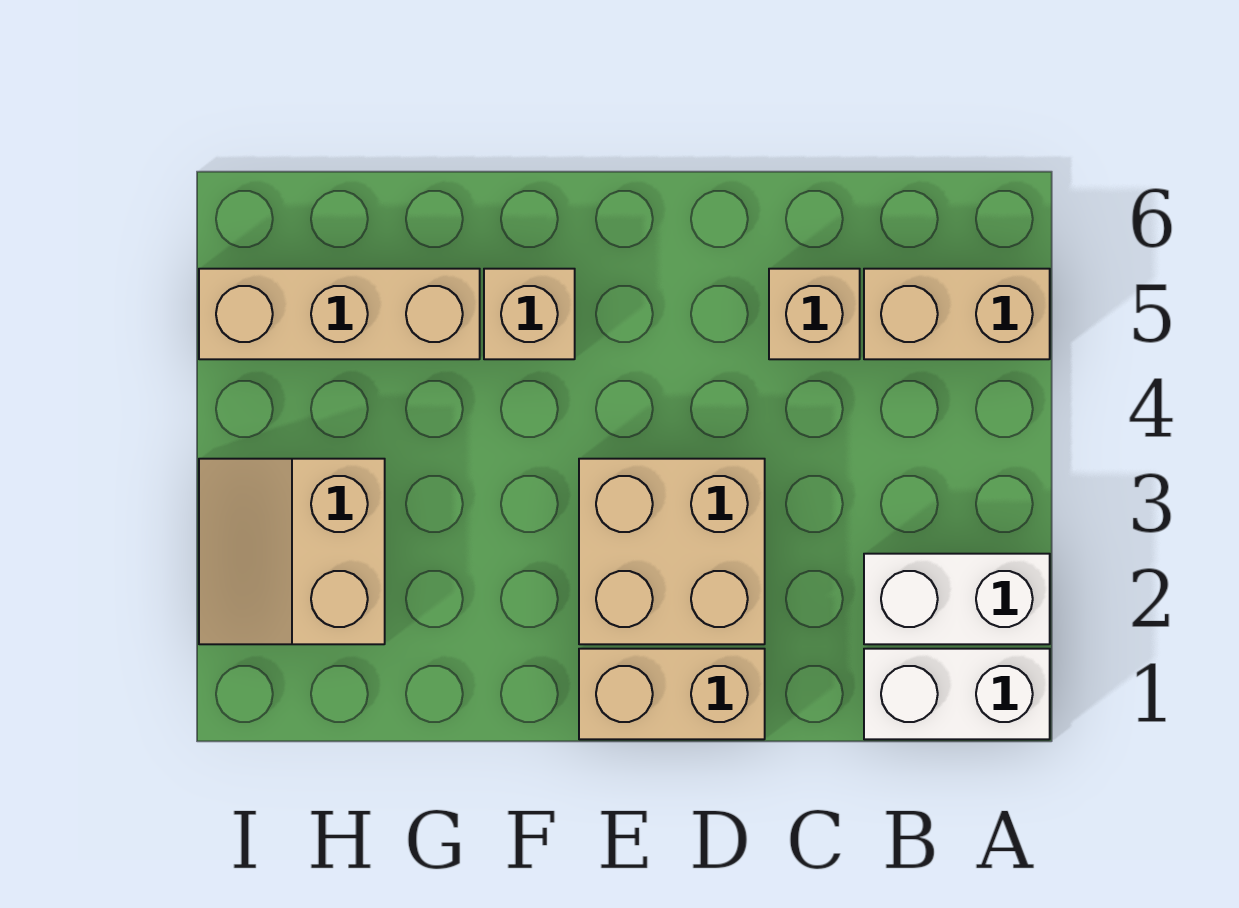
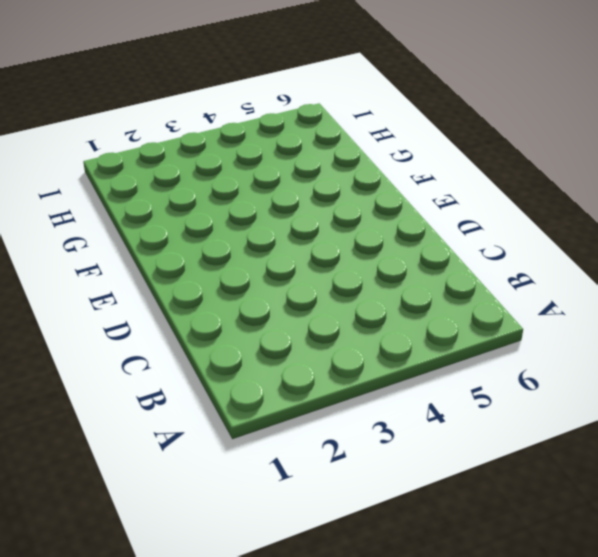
none -> white brick A1:B1 level 1
none -> white brick A2:B2 level 1

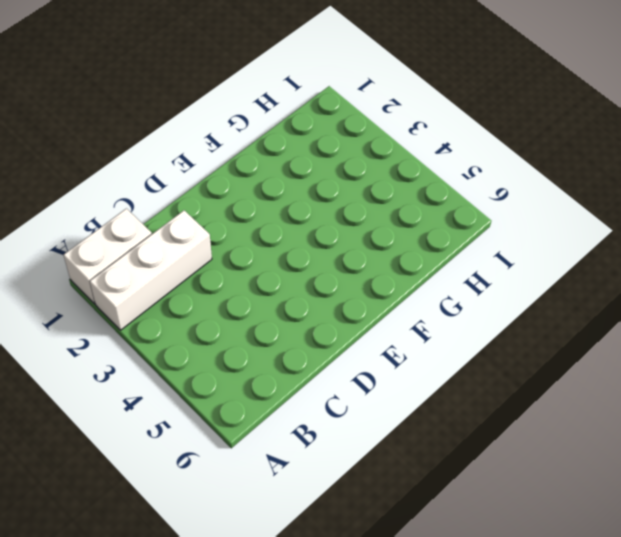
white brick A2:C2 level 1 -> white brick A2:B2 level 1
none -> tan brick A5:B5 level 1
none -> tan brick C5 level 1

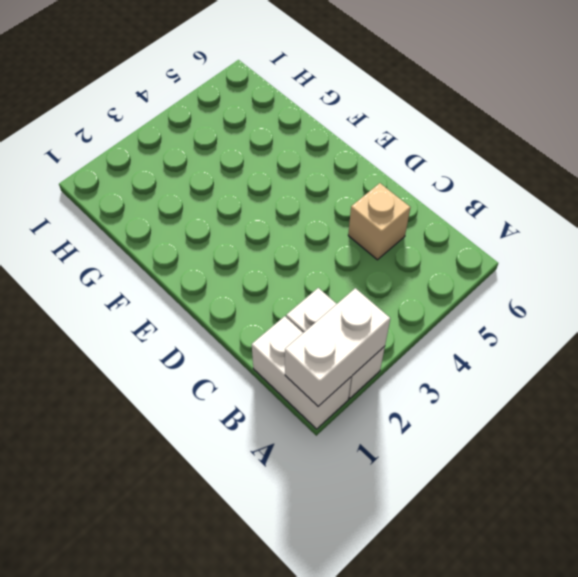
white brick A1:A2 level 2 -> none
none -> tan brick A5:B5 level 1
none -> tan brick D1:E1 level 1

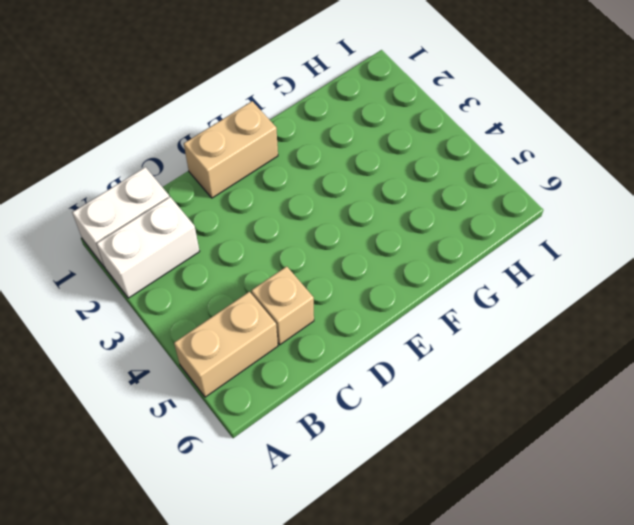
none -> tan brick D2:E3 level 1
none -> tan brick F5 level 1

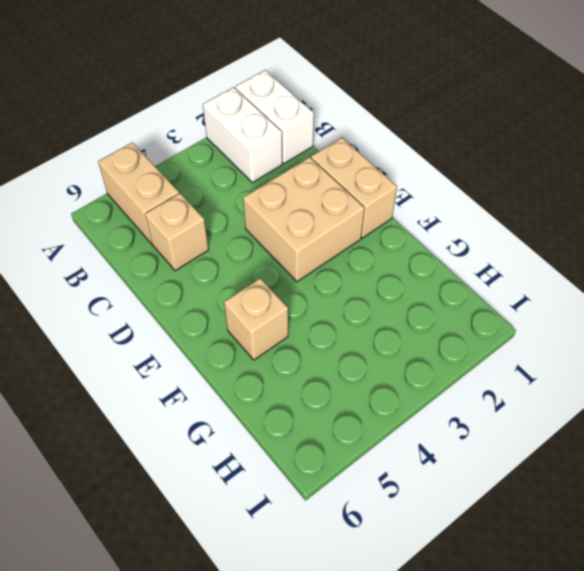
none -> tan brick G5:I5 level 1
none -> tan slope H2:I3 level 1 top H

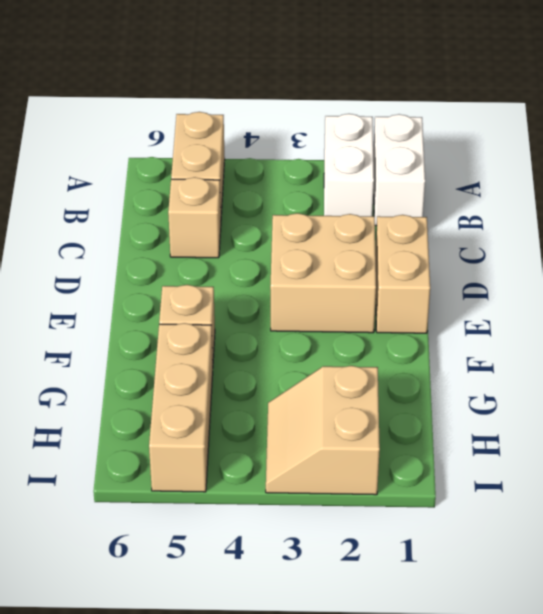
tan slope H2:I3 level 1 top 2 -> tan slope H2:I3 level 1 top H

